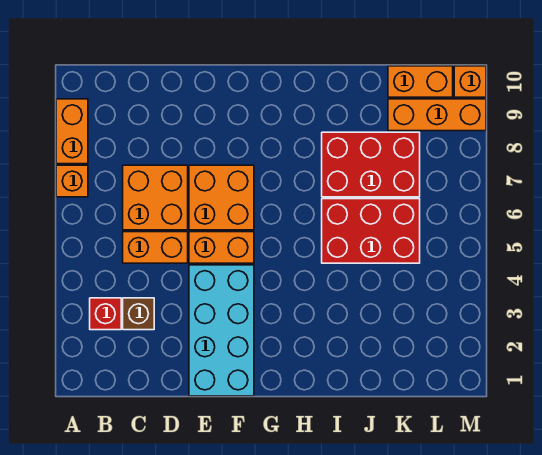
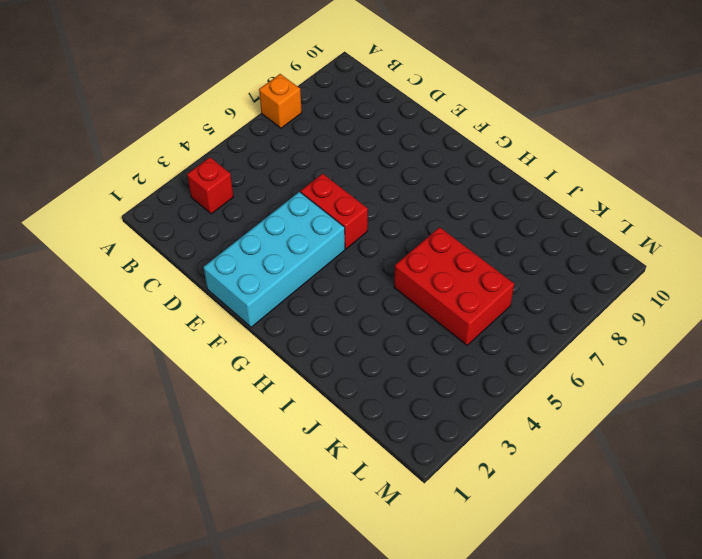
red brick E5:F5 level 1 -> orange brick E5:F5 level 1
none -> orange brick A8:A9 level 1
none -> brown brick C3 level 1
none -> orange brick C5:D5 level 1

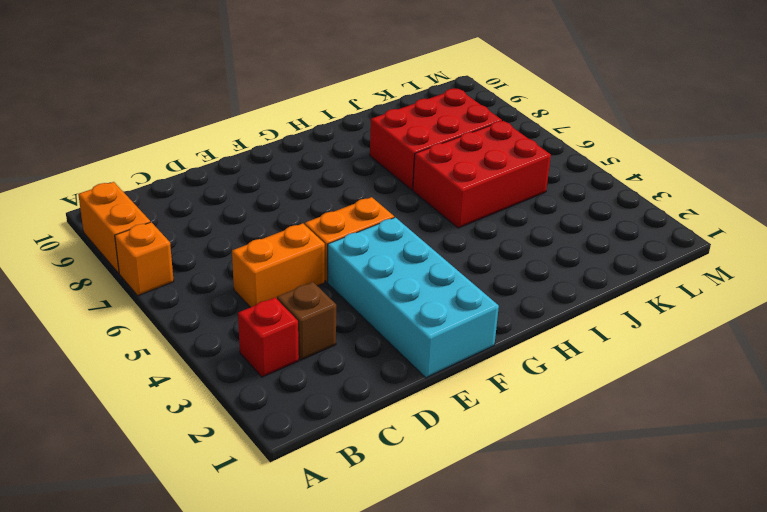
none -> orange brick C6:D7 level 1
none -> orange brick E6:F7 level 1
none -> orange brick K9:M9 level 1

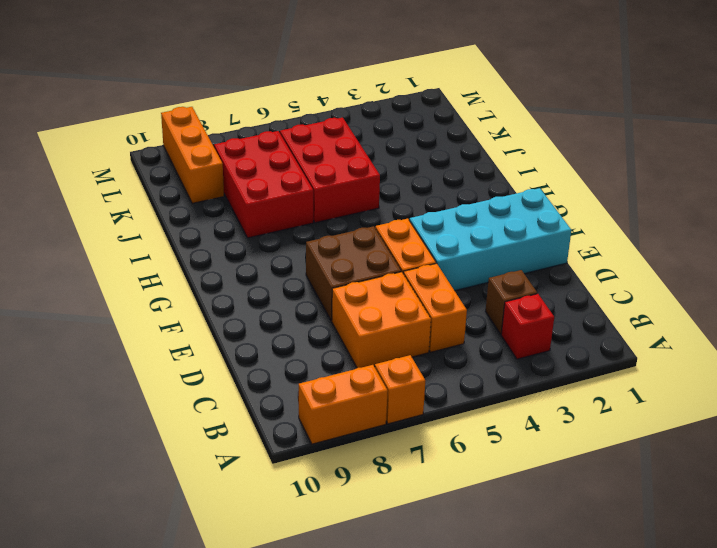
brown brick E6:F7 level 1 -> orange brick E6:F7 level 1
none -> orange brick K10:L10 level 1
none -> orange brick M10 level 1

